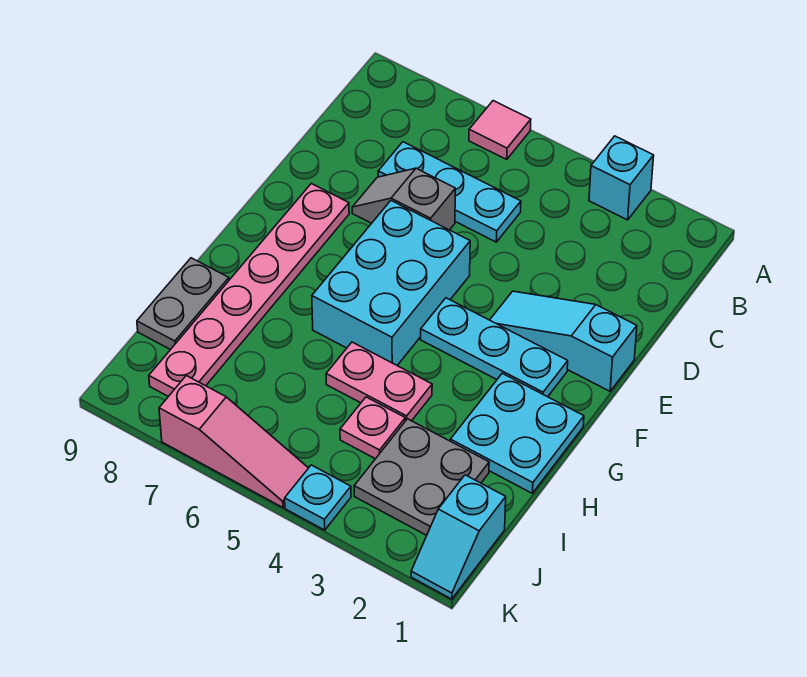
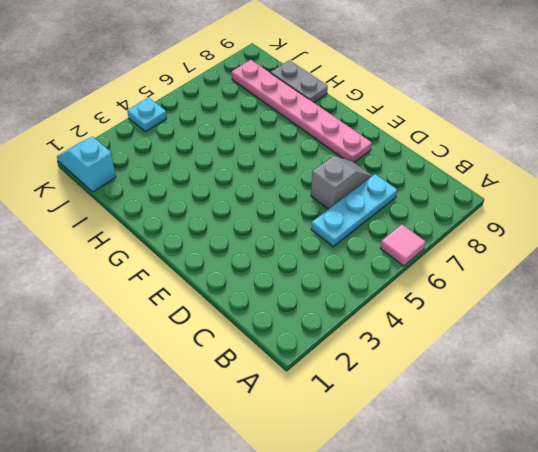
none -> cyan brick A3 level 1
none -> cyan slope E1:E3 level 1 top 1
none -> cyan brick E5:G6 level 1

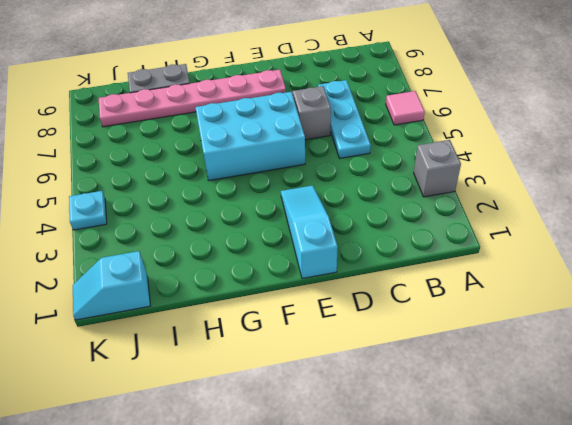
grey brick A3 level 1 -> cyan brick A3 level 1
none -> cyan plate F2:F4 level 1
none -> cyan plate G1:H2 level 1
none -> pink plate H4:H5 level 1

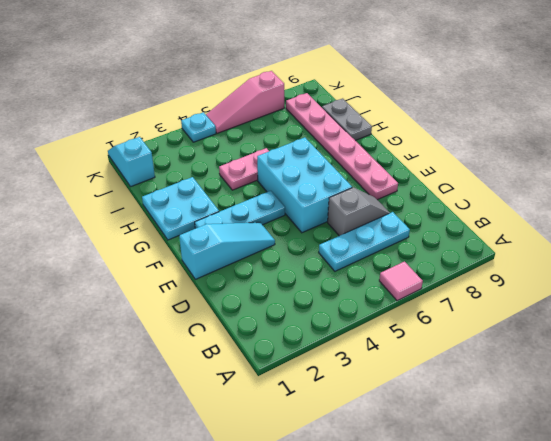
none -> cyan brick A3 level 1
none -> grey plate I2:J3 level 1
none -> pink plate I4 level 1

